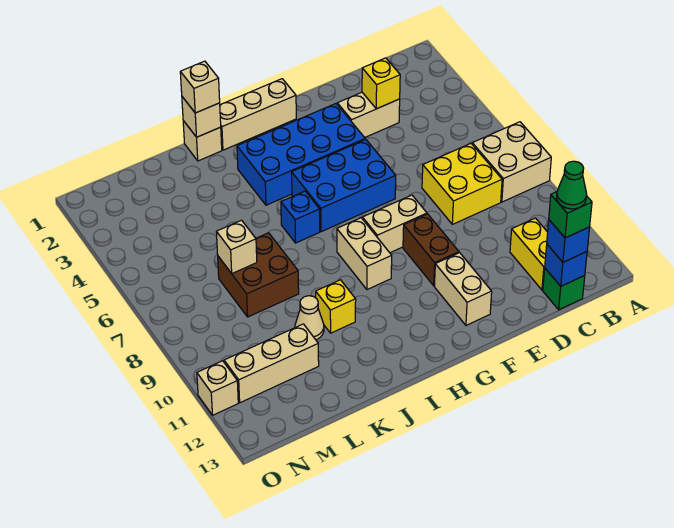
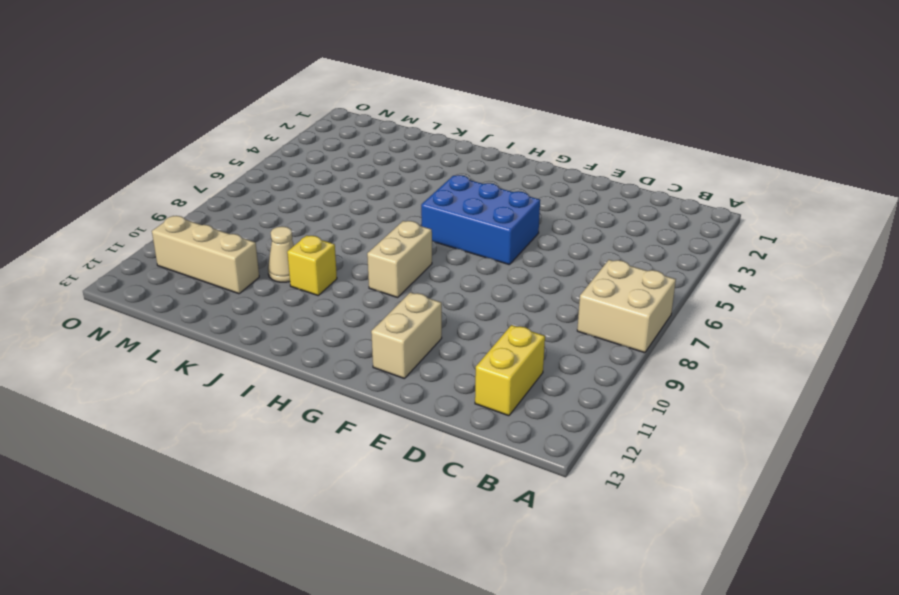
none -> yellow brick C7:D8 level 1
none -> green brick C13 level 1
none -> tan brick D3:E3 level 1

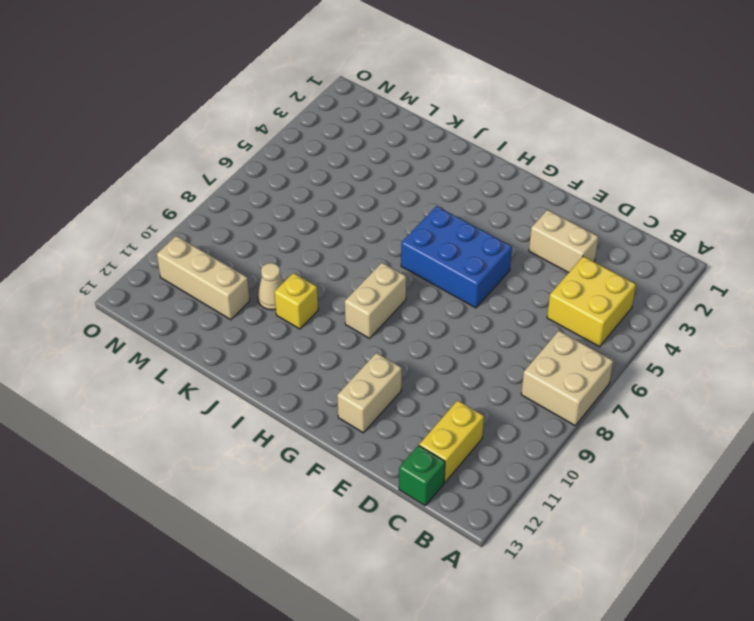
yellow brick B4:C5 level 1 -> yellow brick C7:D8 level 1
none -> blue brick F3:I4 level 1
none -> tan brick F8:G8 level 1
none -> brown brick F9:F10 level 1

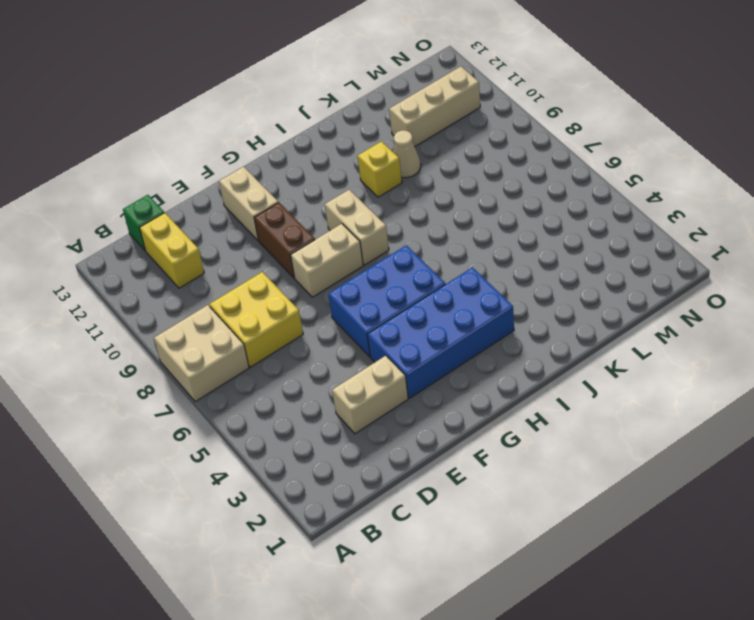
none -> tan brick G1:I1 level 1
none -> blue brick I6 level 1
none -> tan brick J1 level 1

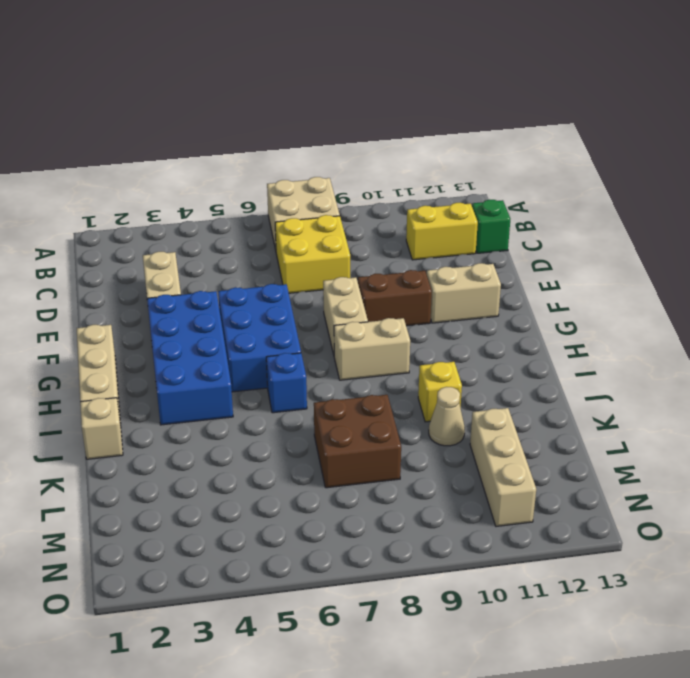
none -> tan brick O11 level 1
none -> blue brick C13 level 2
none -> yellow brick D3 level 2

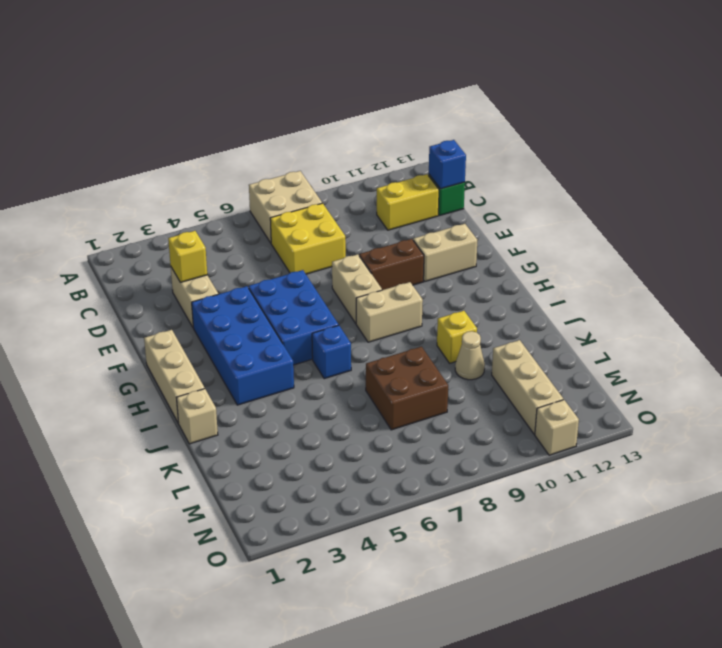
none -> tan brick J1 level 2
none -> tan brick L7 level 2
none -> blue brick C13 level 3

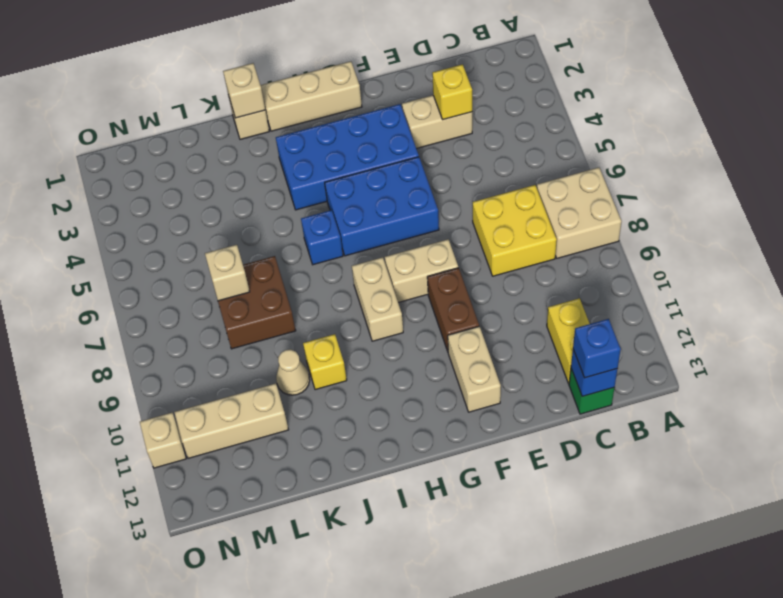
none -> tan brick J1 level 3
none -> green brick C13 level 4
none -> green cone C13 level 5

